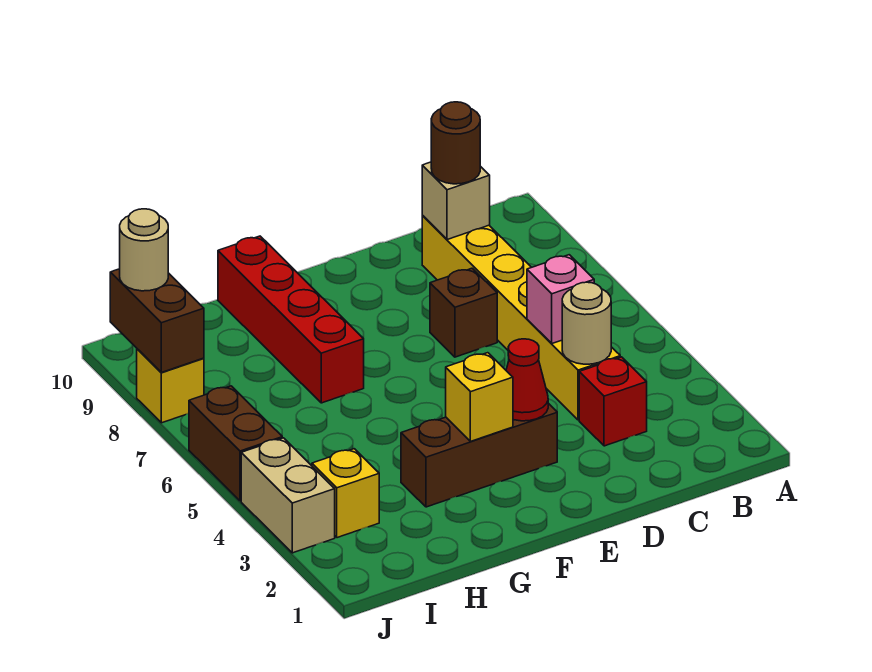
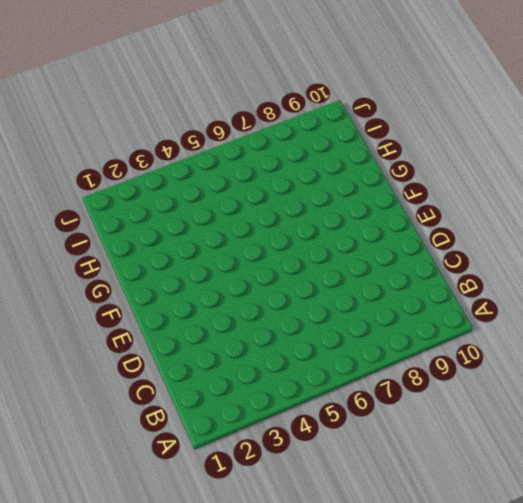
none -> red brick C3 level 1
none -> yellow brick C4:C9 level 1
none -> brown brick D7 level 1

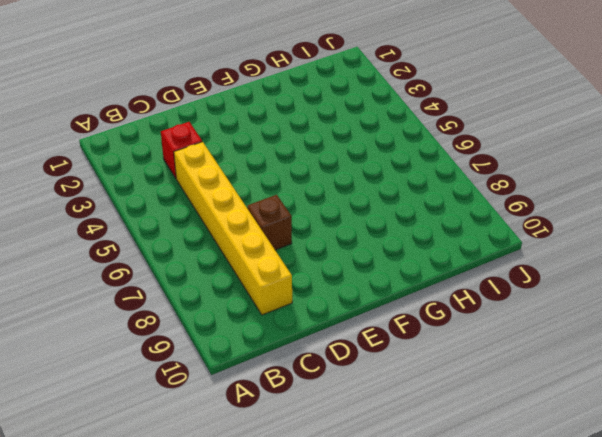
none -> brown brick E3:G3 level 1
none -> red brick G7:G10 level 1
none -> yellow brick I3 level 1

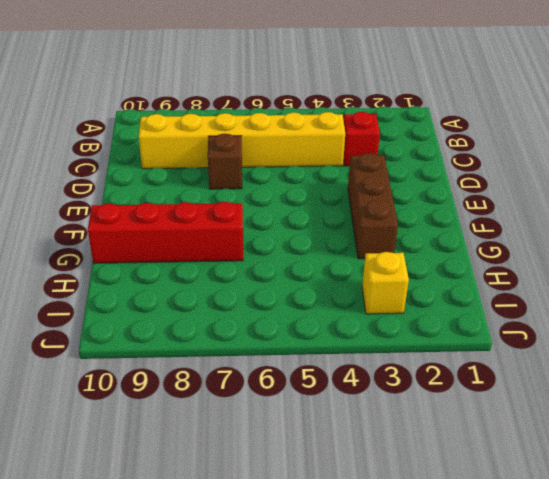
none -> tan brick J3:J4 level 1
none -> brown brick J5:J6 level 1
none -> yellow brick J8 level 1

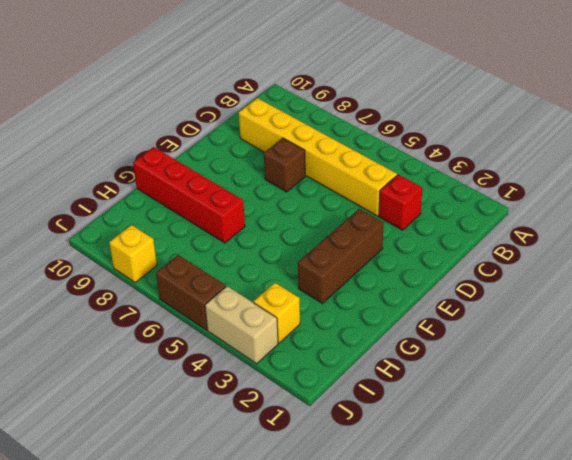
none -> tan round brick C4 level 2
none -> pink brick C5 level 2
none -> tan brick C9 level 2

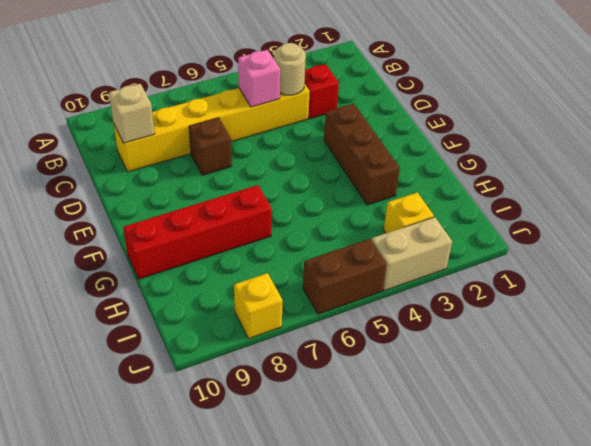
none -> red cone E3 level 2
none -> yellow brick F3 level 2
none -> brown brick J8:J9 level 2

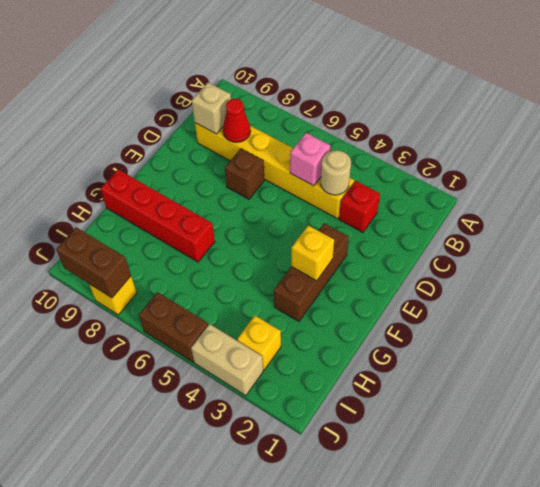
red cone C8 level 2 -> red cone E3 level 2
none -> brown round brick C9 level 3
none -> tan round brick J9 level 3

